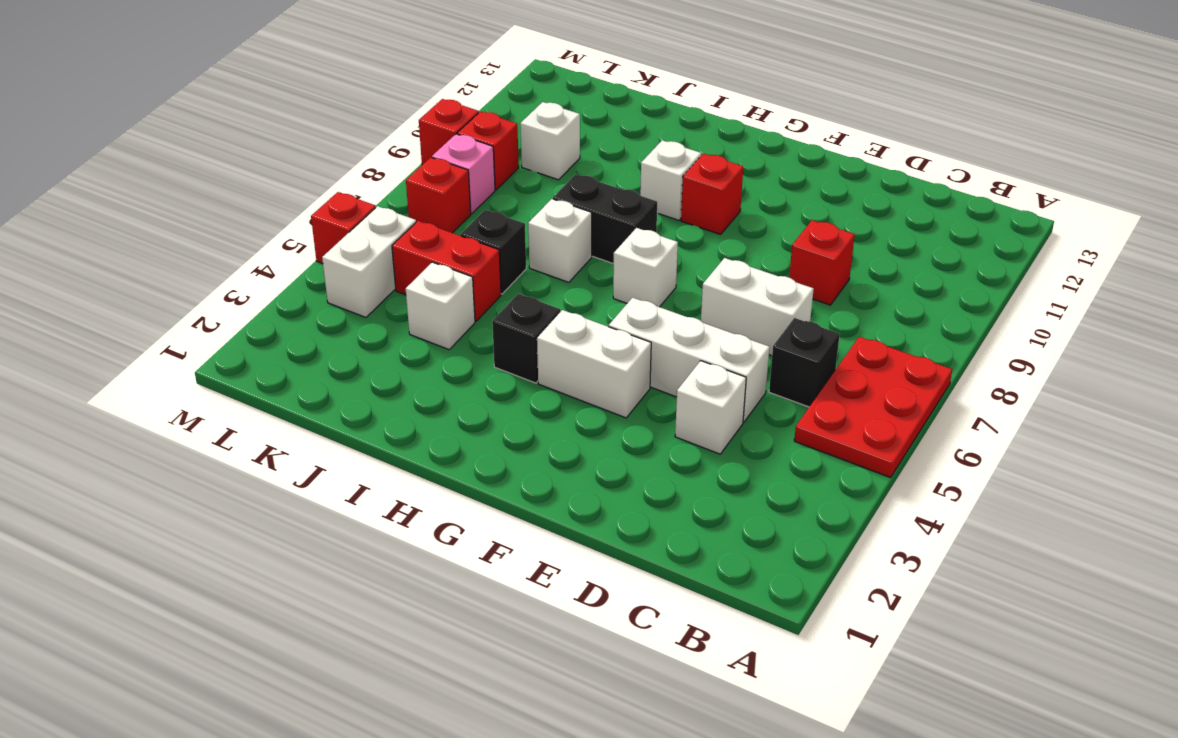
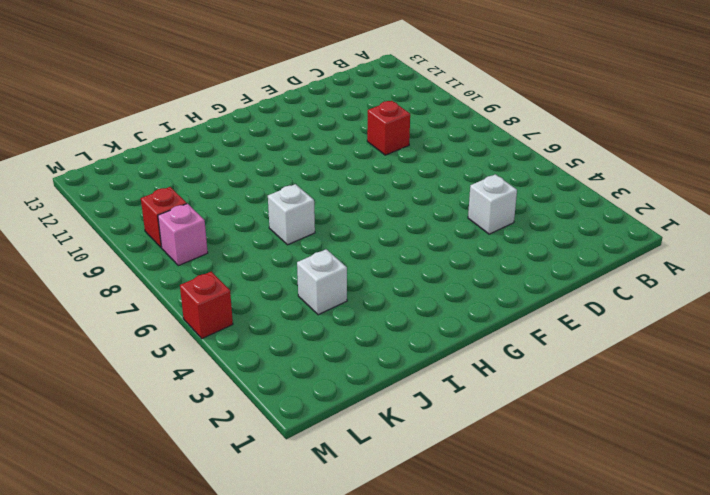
none -> red plate A5:B7 level 1
none -> black brick C6 level 1
none -> white brick D5:F5 level 1

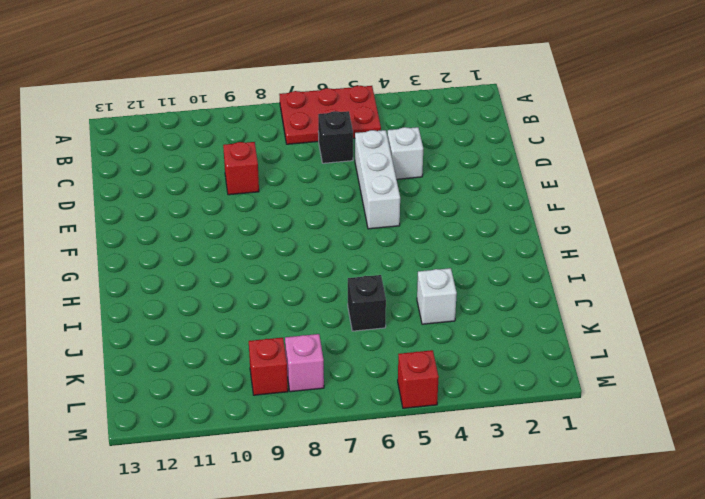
none -> white brick D7:E7 level 1
none -> white brick F4:G4 level 1
none -> white brick G7 level 1

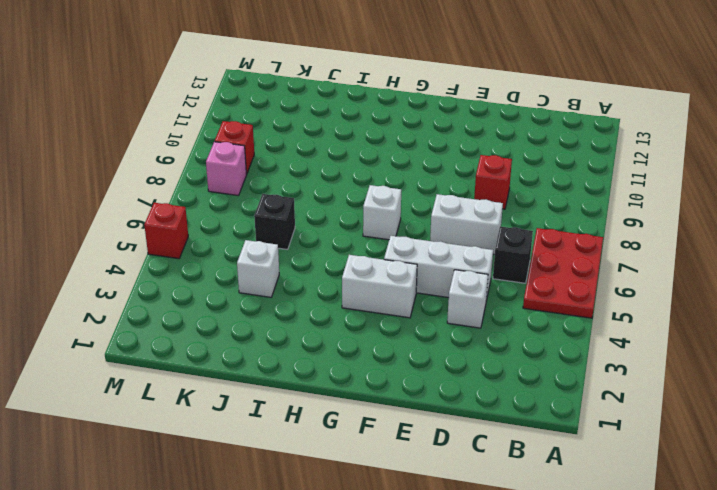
none -> red brick G10 level 1
none -> black brick H4 level 1
none -> black brick H8:I8 level 1

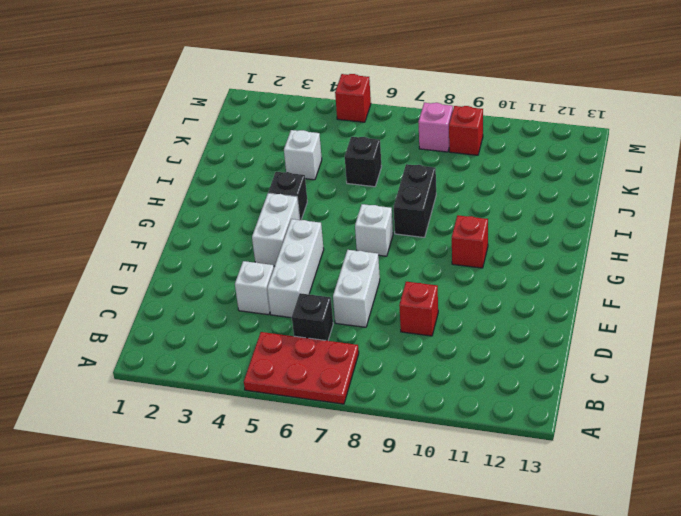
none -> white brick H10 level 1
none -> white brick I7 level 1
none -> red brick J5:K5 level 1

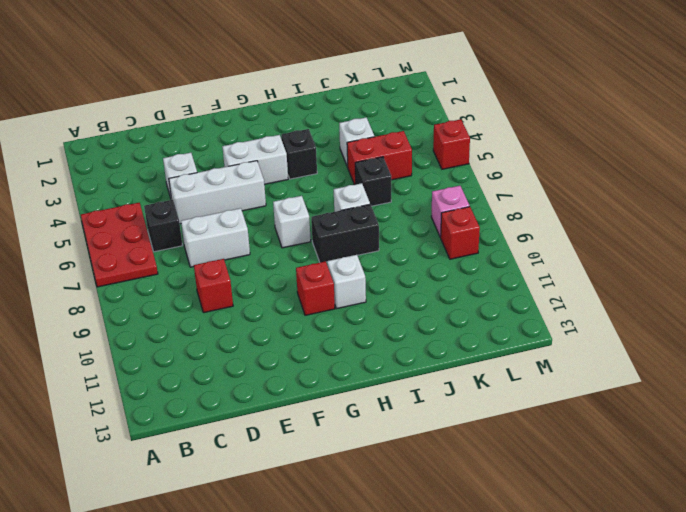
none -> white brick K10 level 1
none -> white brick L4:L5 level 1
none -> red brick L7 level 1

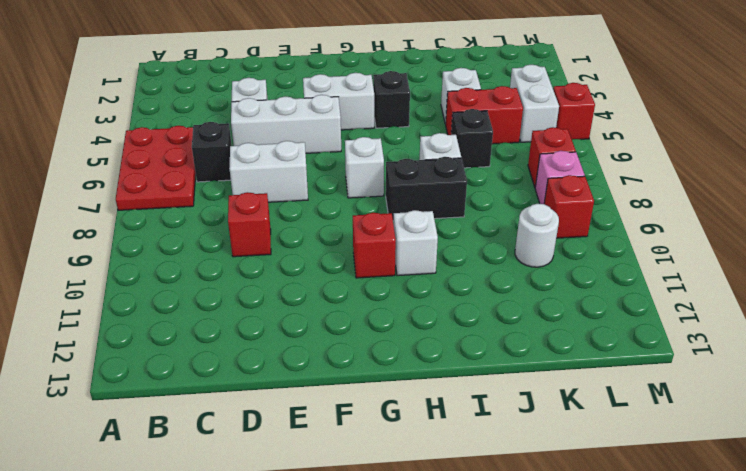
white round brick K10 level 1 -> white brick K10 level 1
none -> red brick M9 level 1

